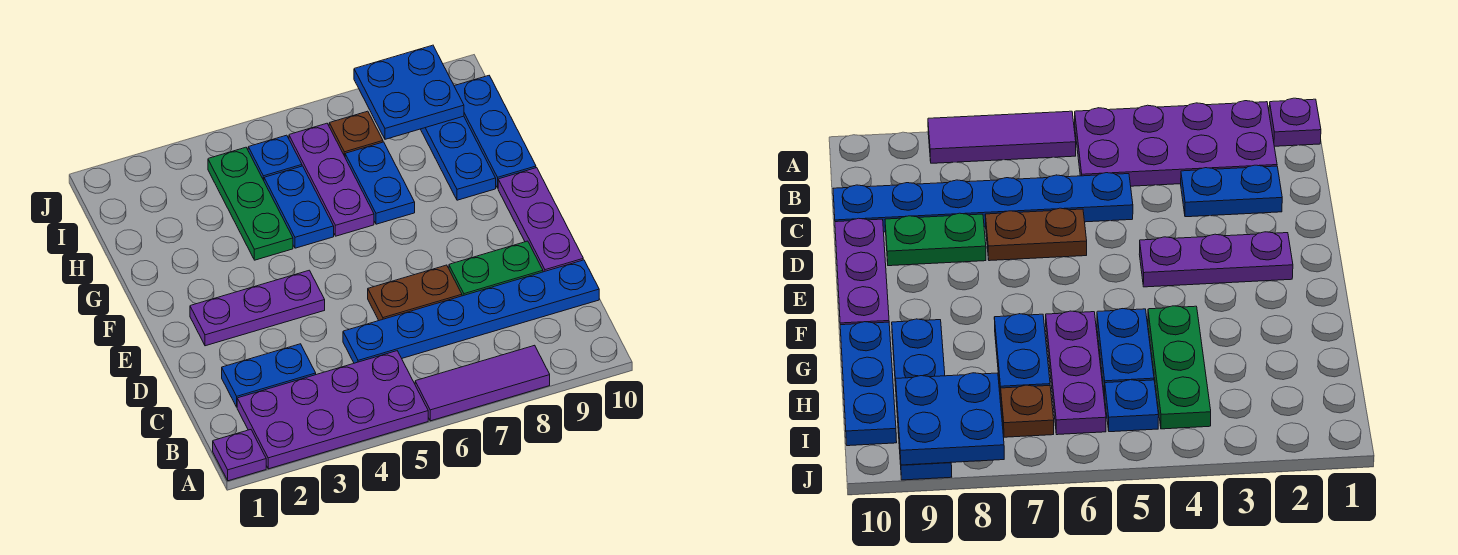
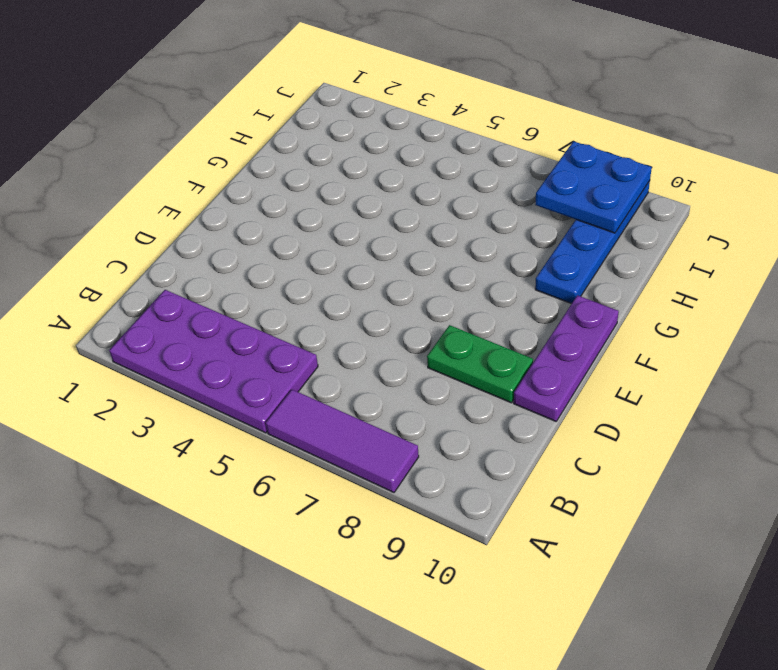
none -> purple plate A1 level 1
none -> blue plate C2:C3 level 1
none -> blue plate C5:C10 level 1

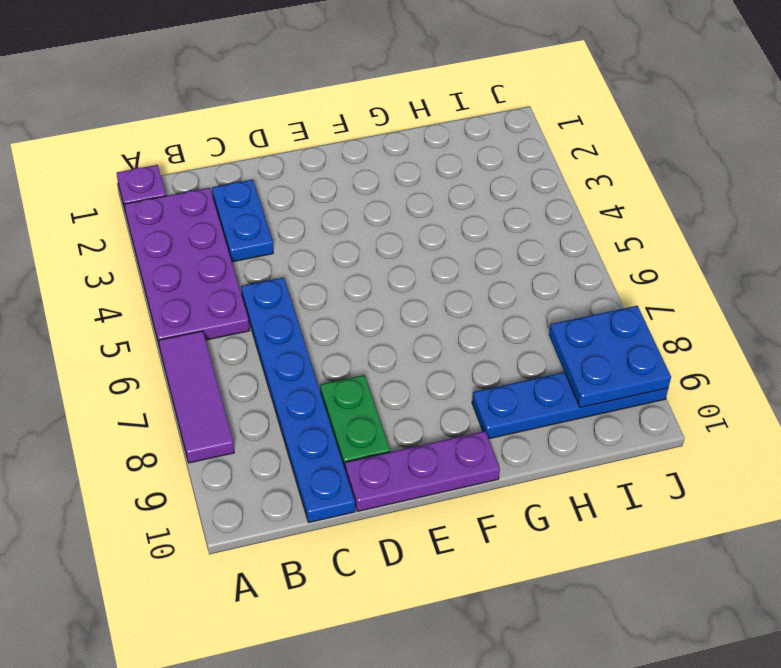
none -> brown plate D6:D7 level 1
none -> purple plate E2:E4 level 1
none -> green plate G4:I4 level 1

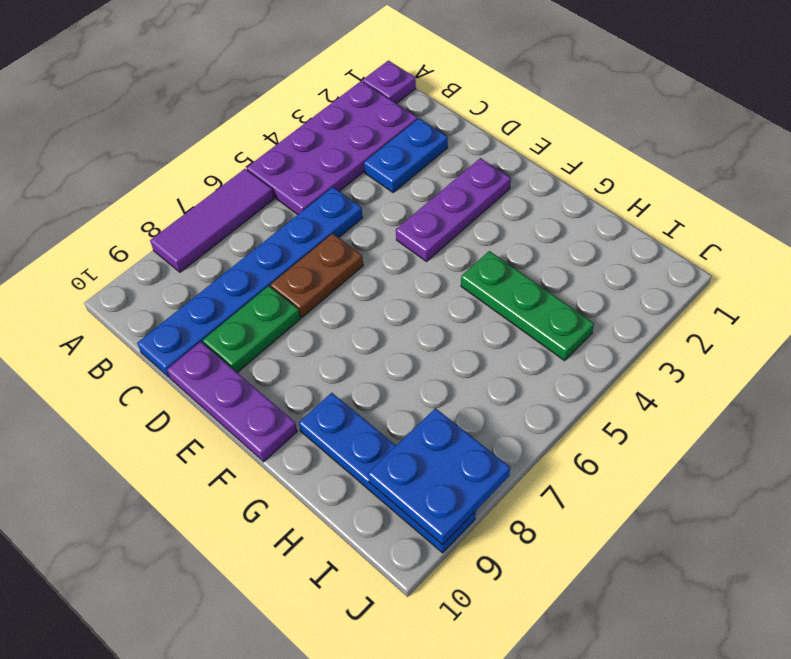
none -> blue plate G5:H5 level 1
none -> purple plate G6:I6 level 1
none -> blue plate G7:H7 level 1

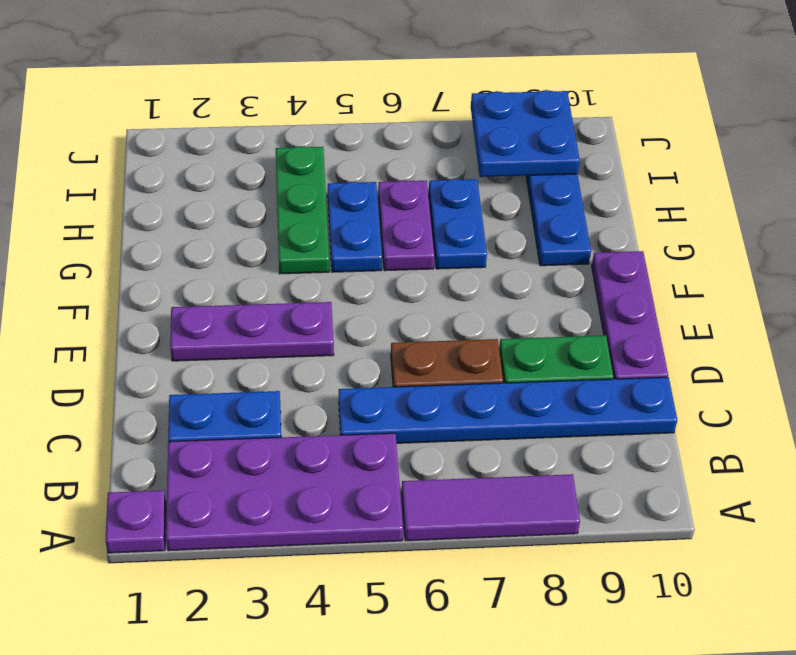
purple plate G6:H6 level 1 -> purple plate G6:I6 level 1
none -> blue plate G10:I10 level 1
none -> blue plate I5 level 1
none -> brown plate I7 level 1

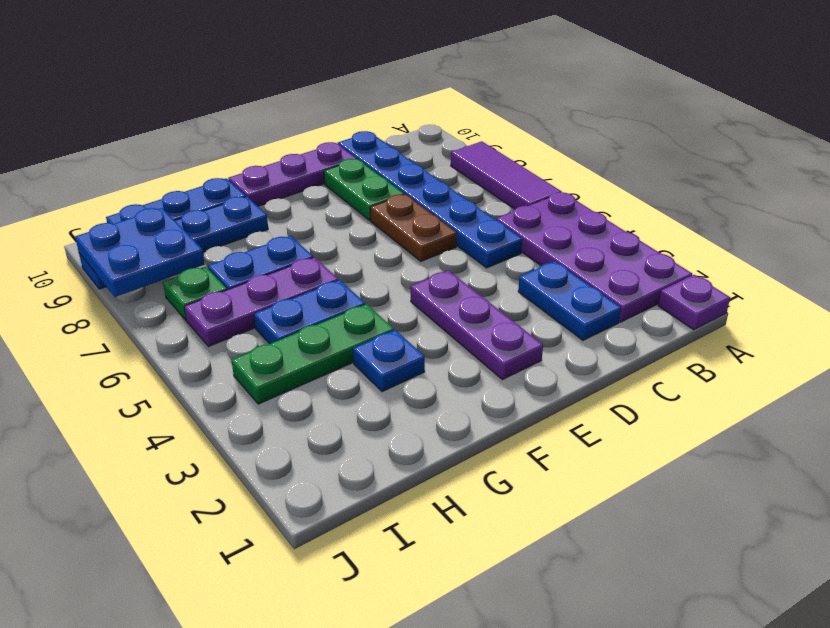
blue plate G3 level 1 -> blue plate I5 level 1
green plate I7 level 1 -> brown plate I7 level 1

